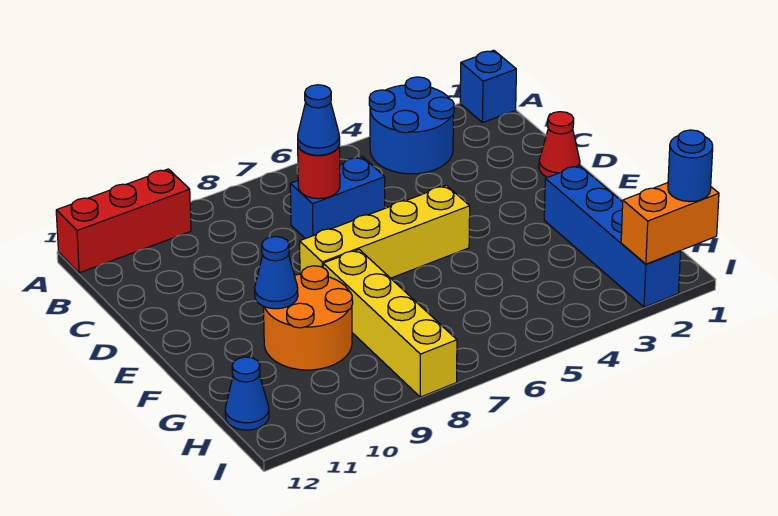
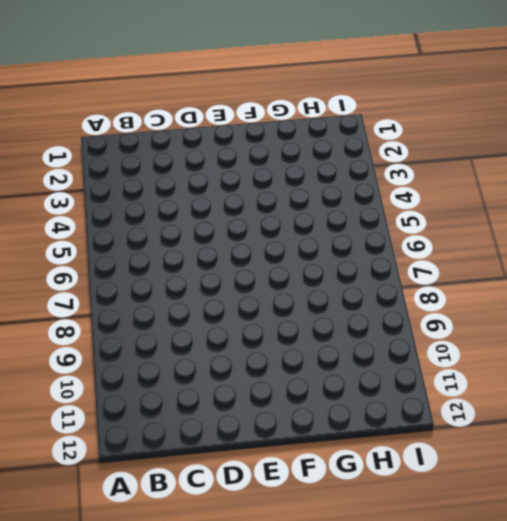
none -> blue brick A1 level 1
none -> blue round brick A3:B4 level 1
none -> red brick A10:A12 level 1

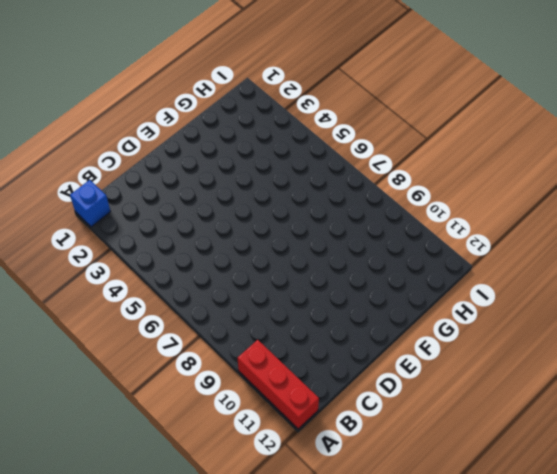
none -> blue round brick A3:B4 level 1
none -> blue brick C6:C7 level 1
none -> red cone D1 level 1

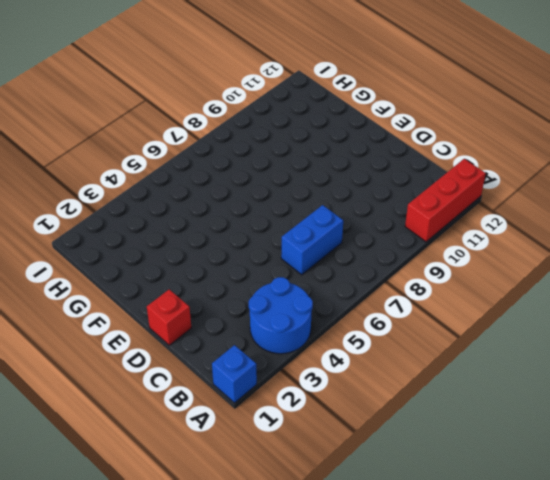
red brick D1 level 1 -> red cone D1 level 1
none -> yellow brick E5:E8 level 1
none -> blue brick F2:I2 level 1
none -> yellow brick F8:I8 level 1

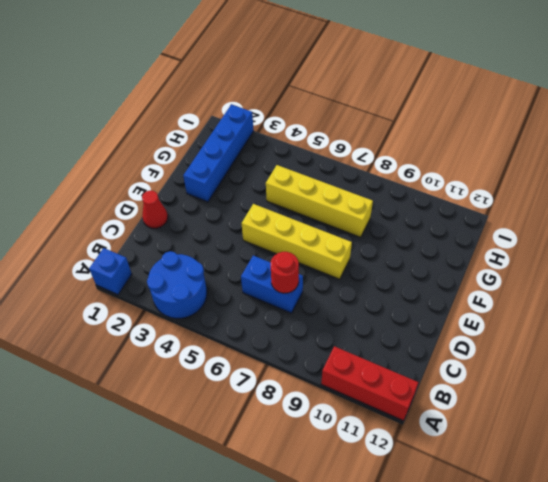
yellow brick G5:G8 level 1 -> yellow brick F8:I8 level 1
none -> orange round brick F9:G10 level 1
none -> blue cone H12 level 1
none -> blue cone F10 level 2

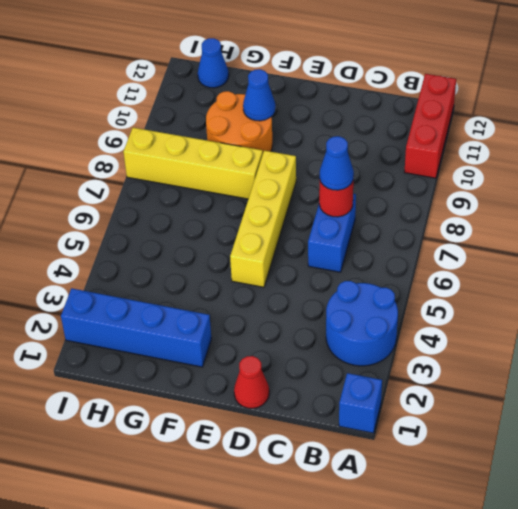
none -> orange brick I1:I2 level 2
none -> blue round brick I1 level 3

